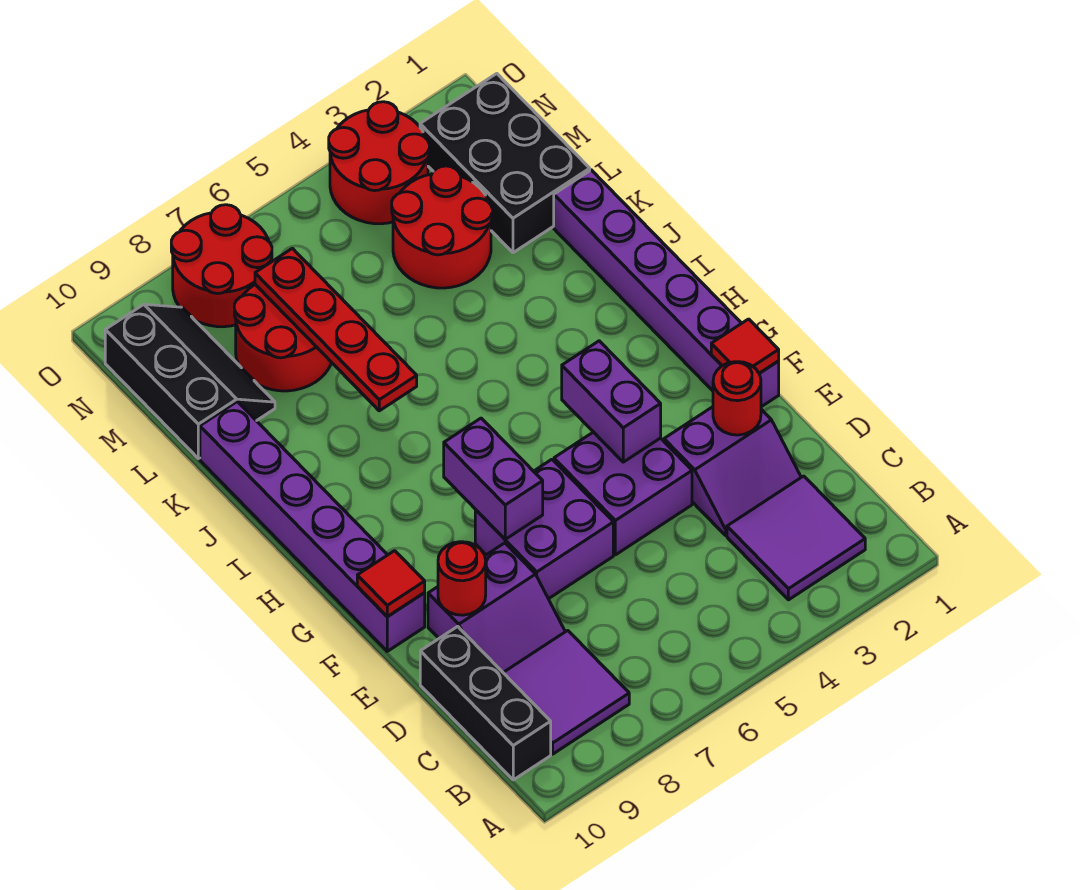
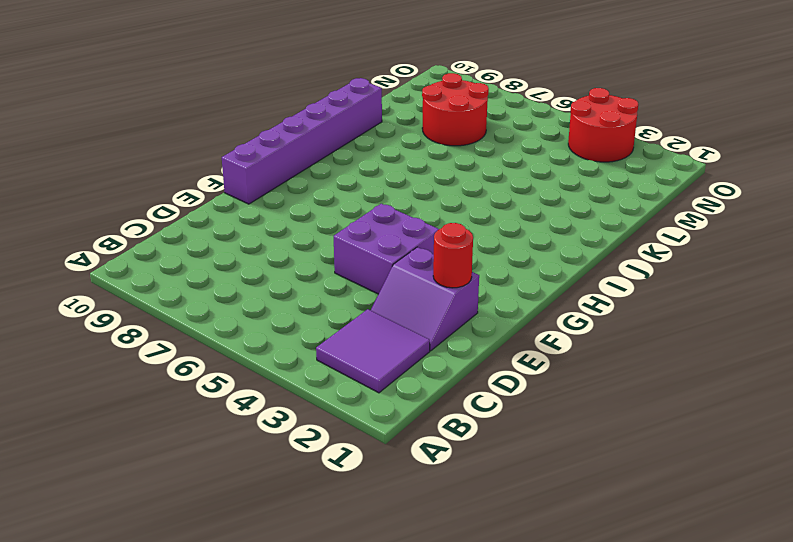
none -> purple tile B8:C9 level 1
none -> black brick B10:D10 level 1
none -> purple slope D8:E9 level 1 top E

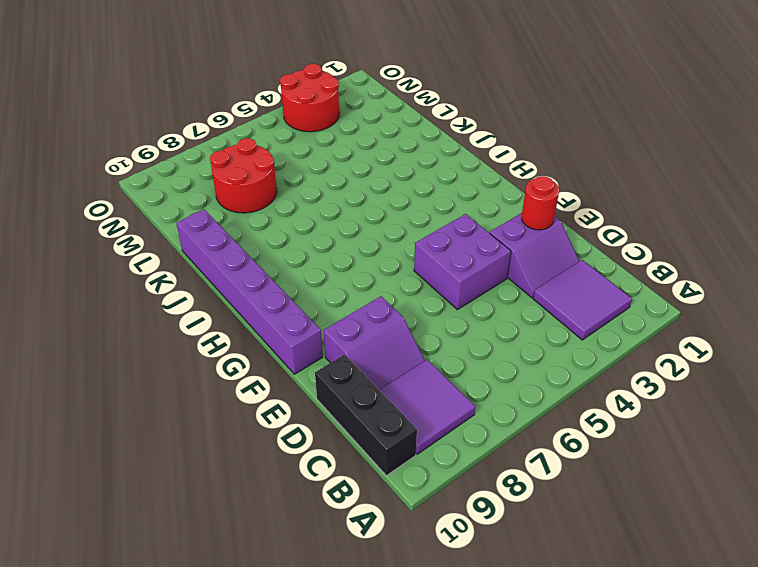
none -> purple brick E6:F7 level 1
none -> purple brick F1:K1 level 1
none -> black brick L1:N2 level 1

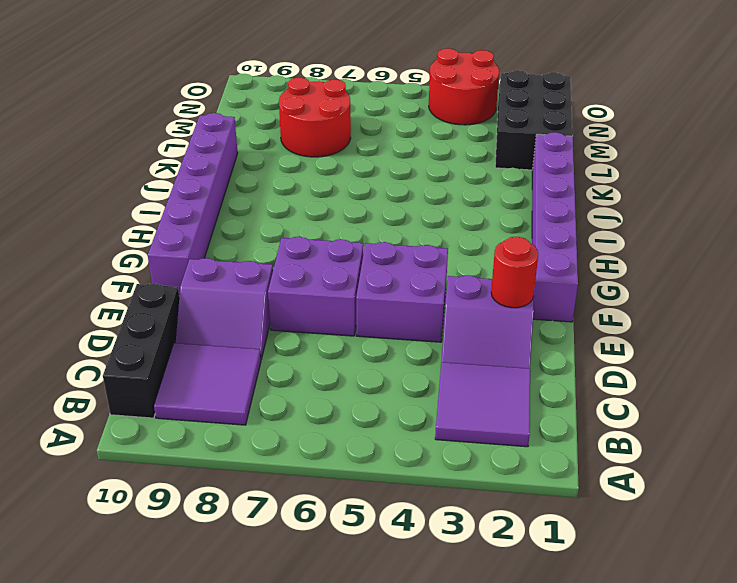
none -> red round brick L3:M4 level 1
none -> black slope L9:N10 level 1 top 10
none -> red round brick N7:O8 level 1

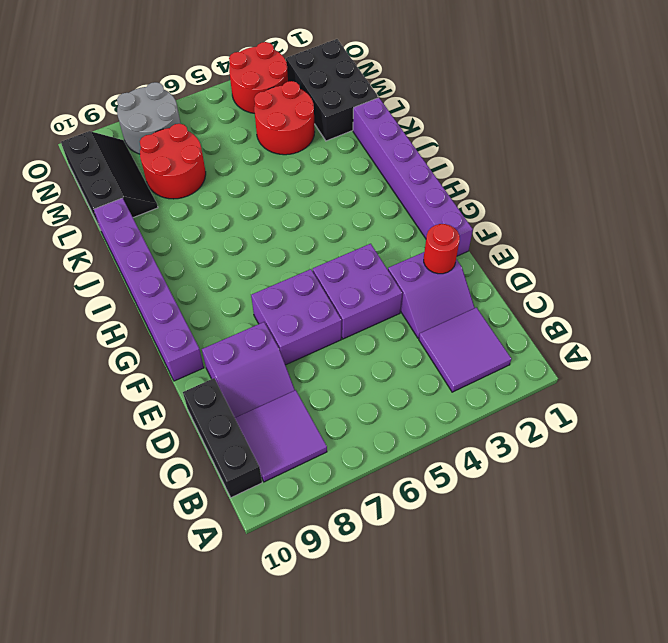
grey round brick N7:O8 level 1 -> red round brick N7:O8 level 1
none -> red round brick E9 level 2
none -> red tile F1 level 2
none -> purple brick F4:G4 level 2

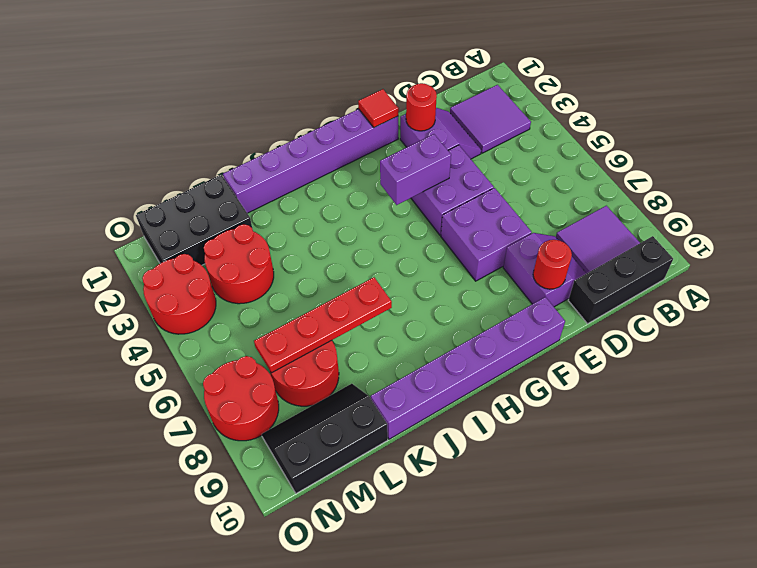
none -> purple brick F7:G7 level 2
none -> red tile F10 level 2

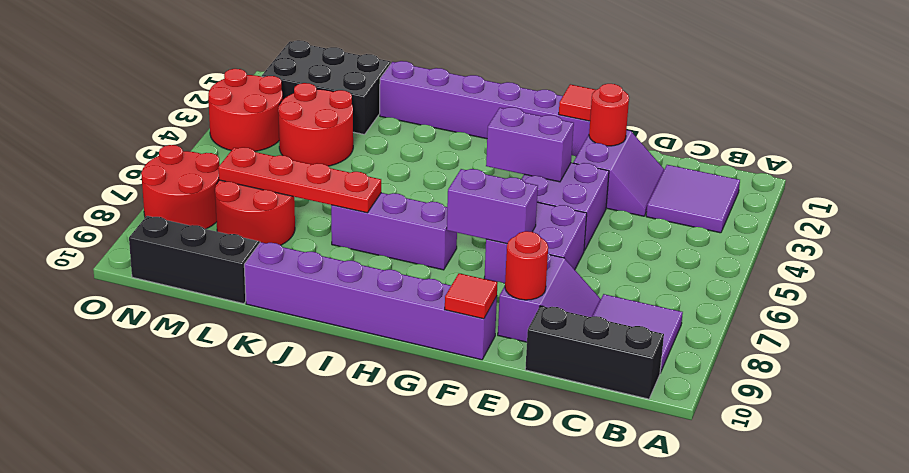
purple brick H7:J7 level 1 -> none

